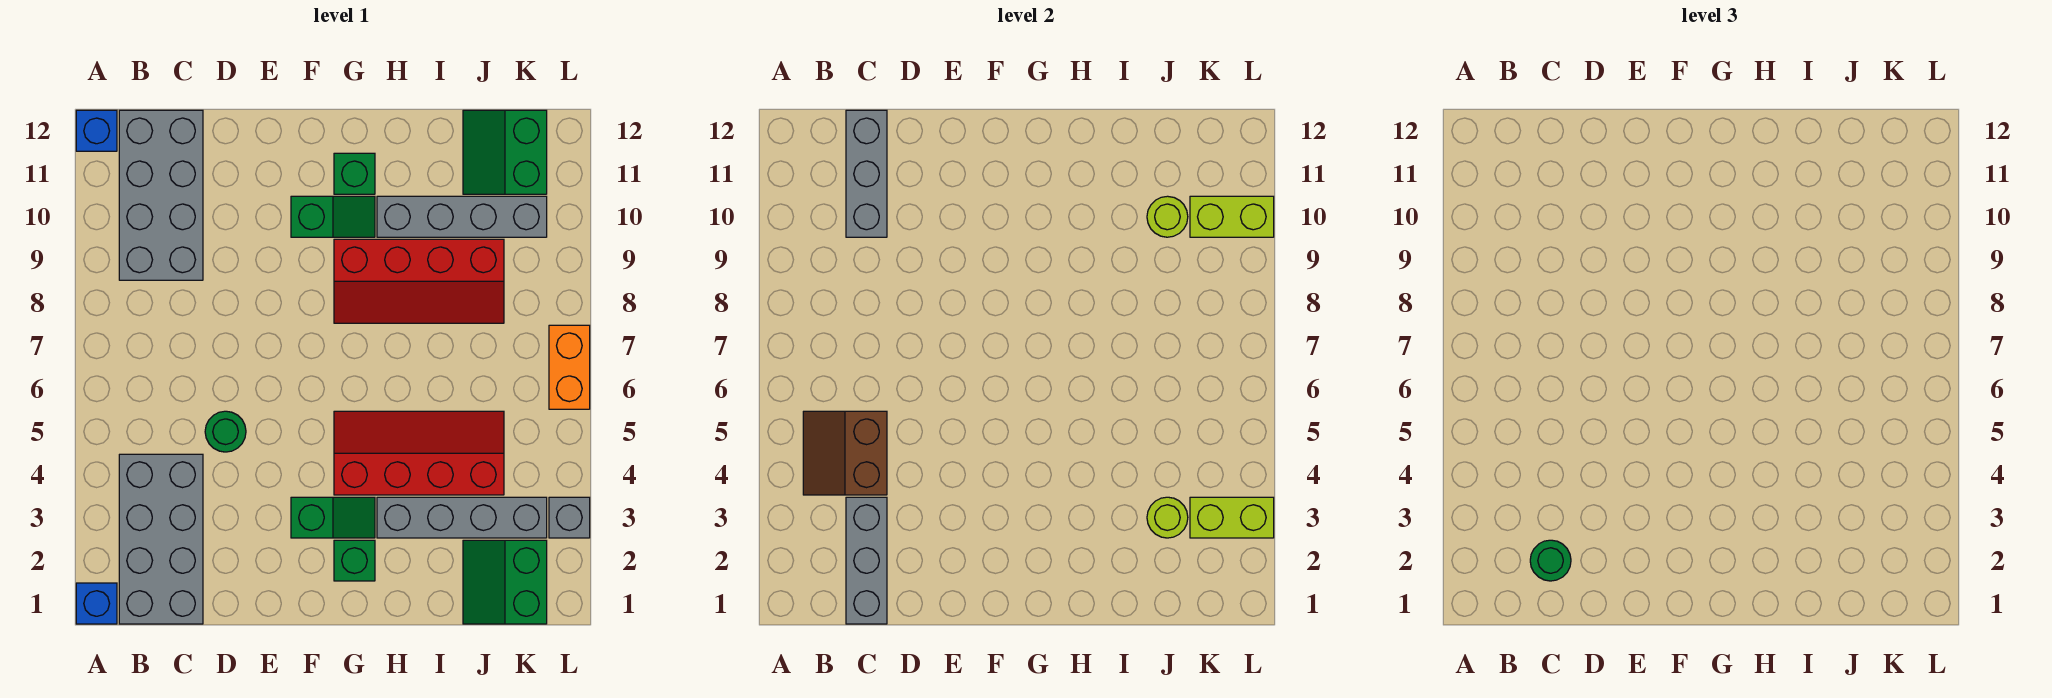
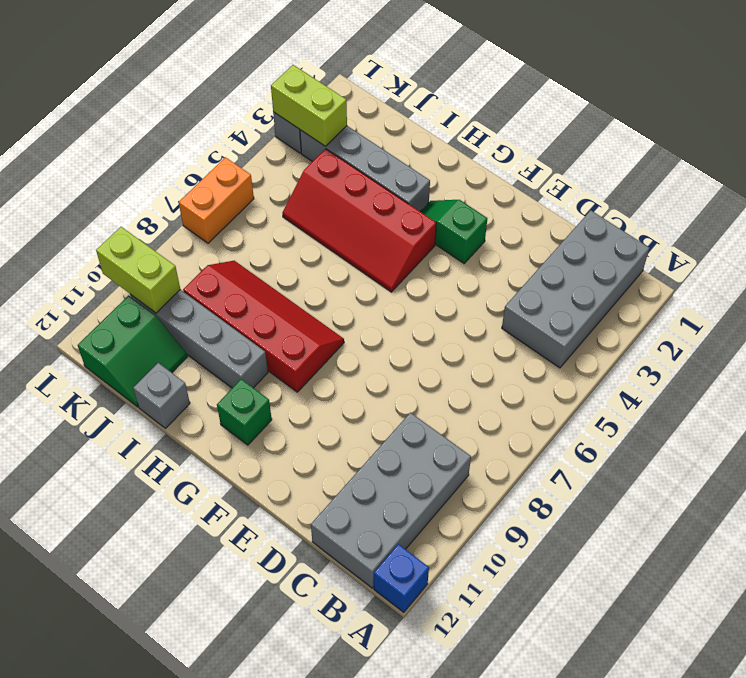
grey brick I12 level 1 -> none
none -> blue brick A1 level 1
none -> green round brick D5 level 1
none -> green slope F10:G10 level 1 top F

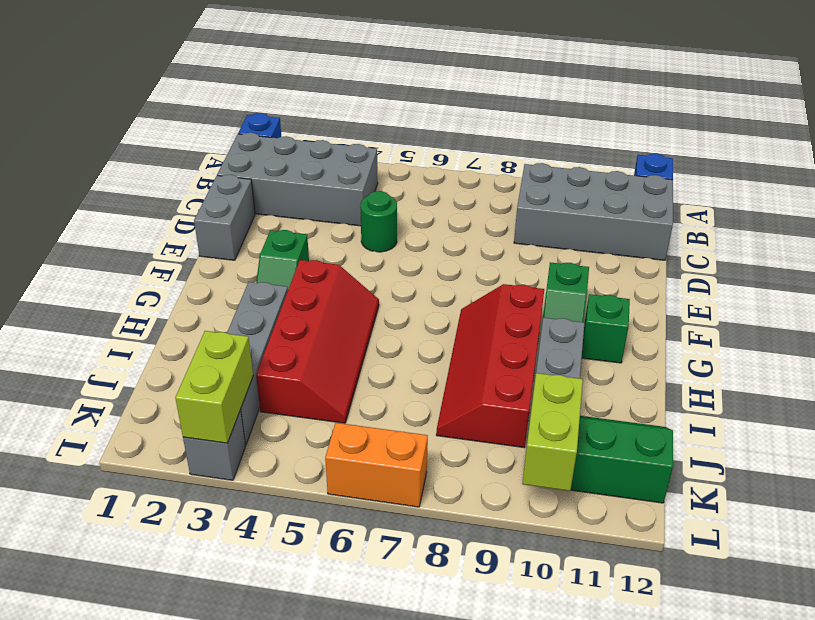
grey brick D1:E1 level 1 -> none
none -> green brick G2 level 1
none -> green slope J1:K2 level 1 top K
none -> brown slope B4:C5 level 2 top C

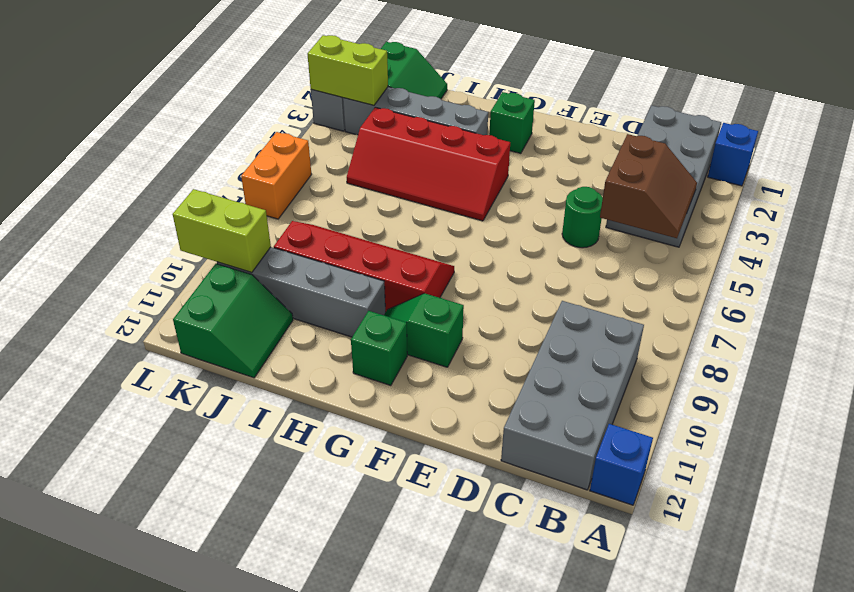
none -> green slope F3:G3 level 1 top F
none -> grey brick C1:C3 level 2
none -> grey brick C10:C12 level 2

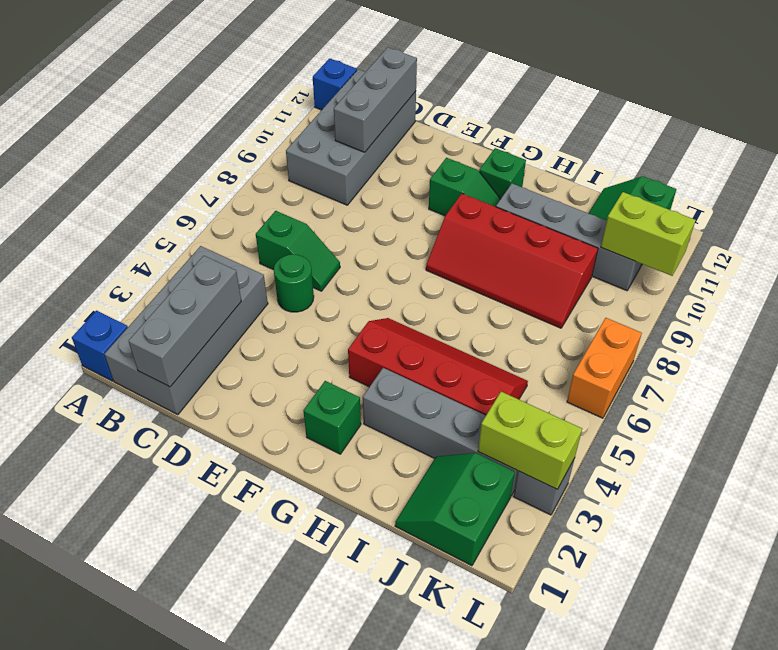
green slope C6:D6 level 1 top C -> green slope F3:G3 level 1 top F
none -> brown slope B4:C5 level 2 top C
none -> lime round brick J3 level 2
none -> lime round brick J10 level 2

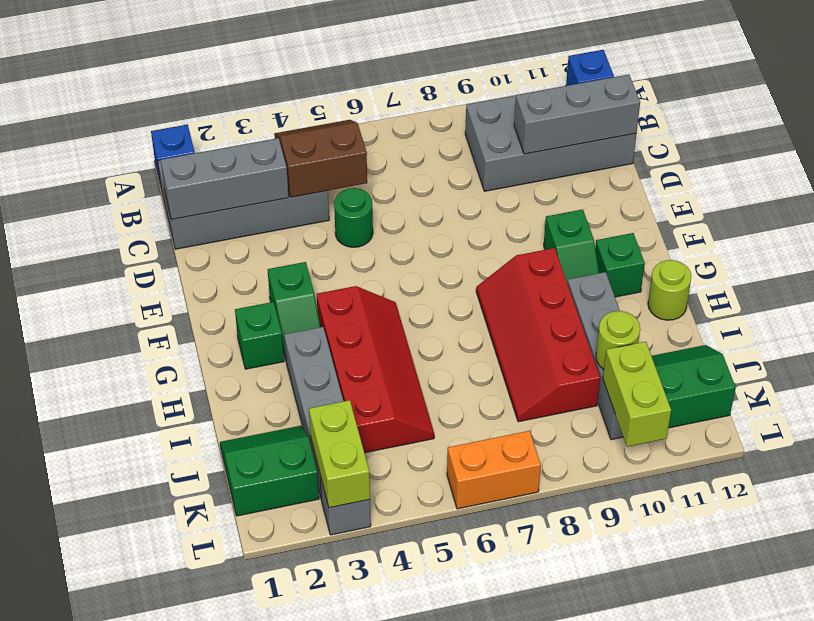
lime round brick H12 level 1 -> lime round brick J3 level 2
none -> green round brick C2 level 3

